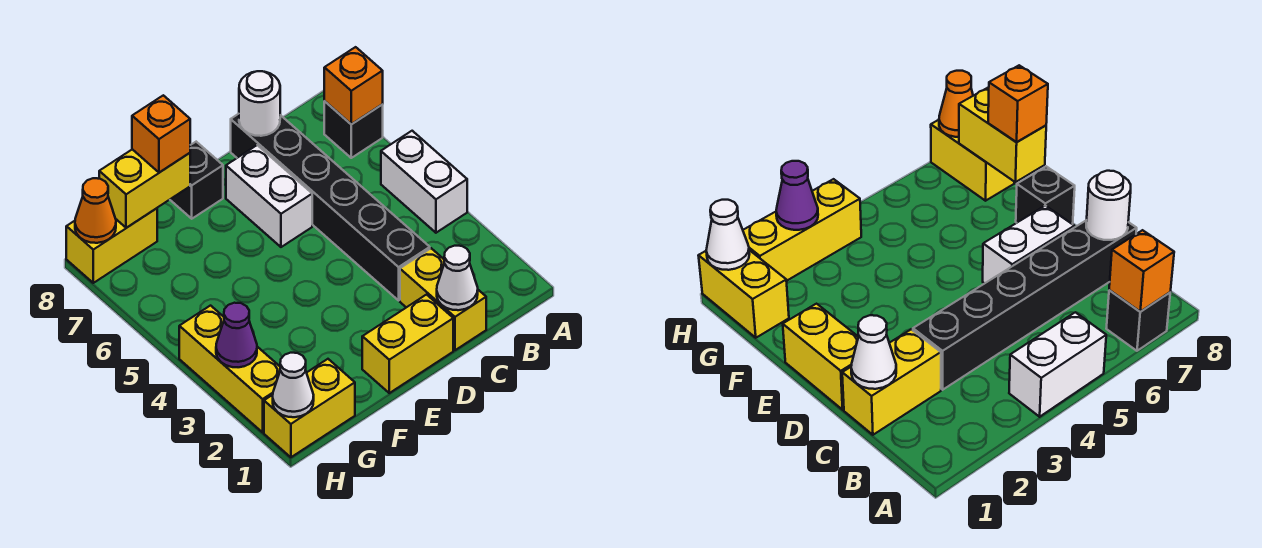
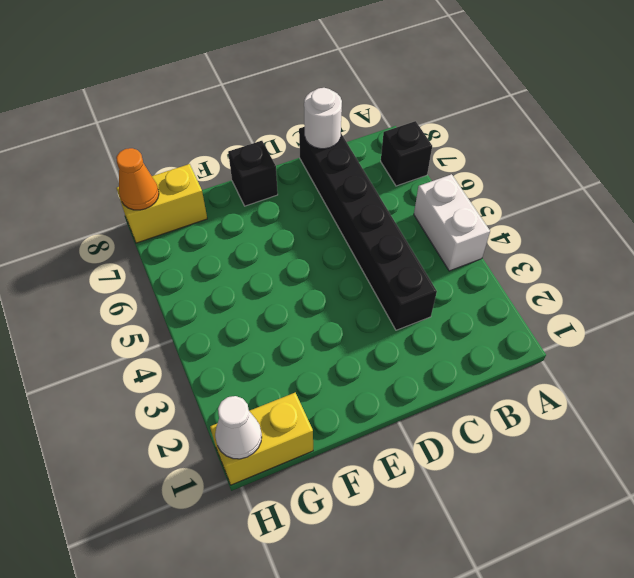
none -> yellow brick C1:C2 level 1
none -> yellow brick D1:E1 level 1
none -> white brick D6:D7 level 1

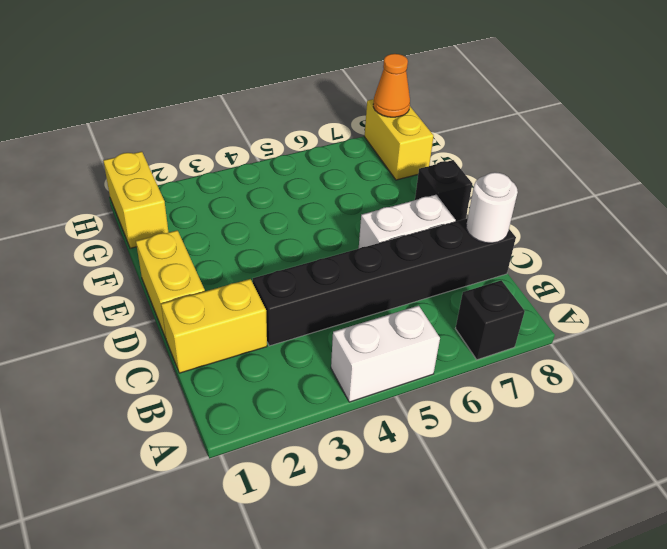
none -> yellow brick H2:H4 level 1
none -> orange brick A7 level 2
none -> white cone C1 level 2

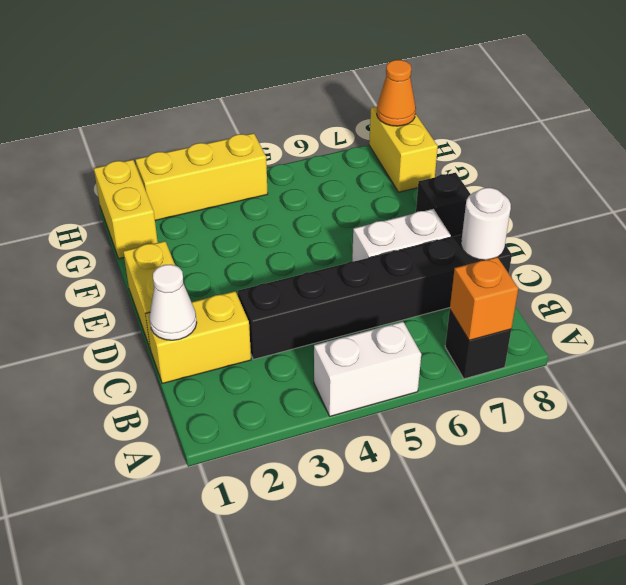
none -> yellow brick F8:G8 level 2
none -> white cone H1 level 2
none -> purple cone H3 level 2

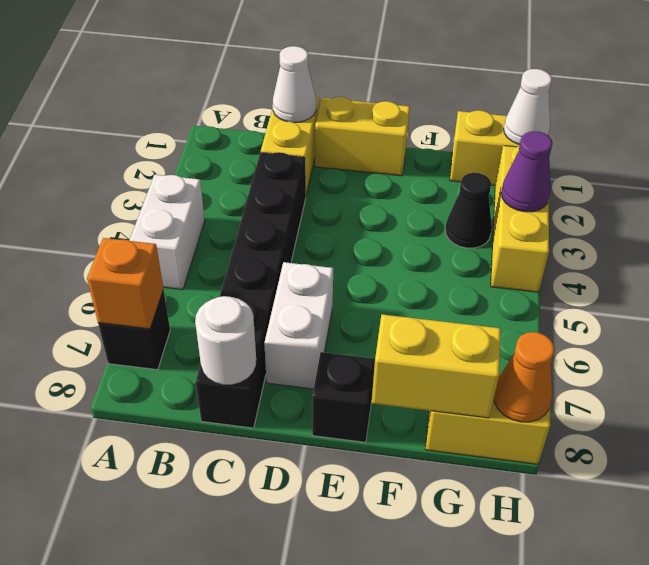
black cone G3 level 1 -> none
none -> orange brick F8 level 3

